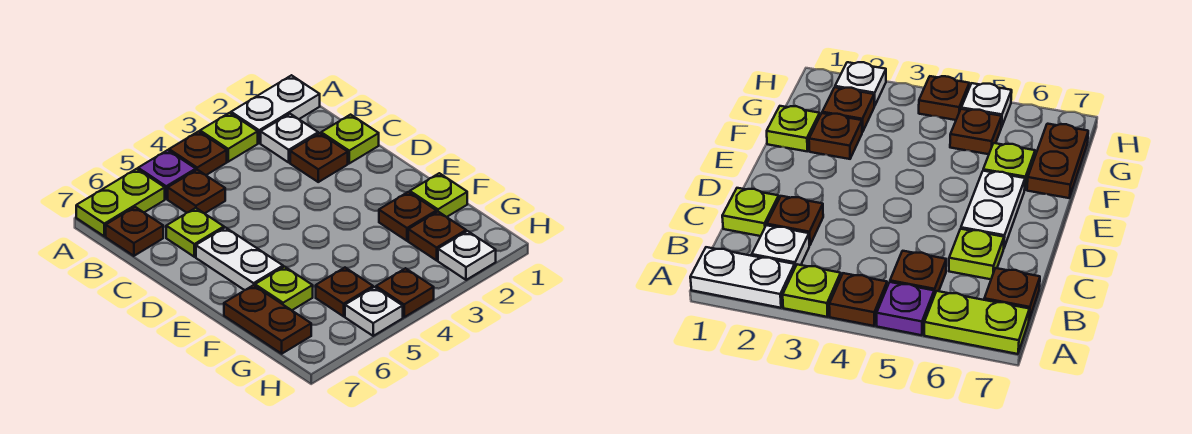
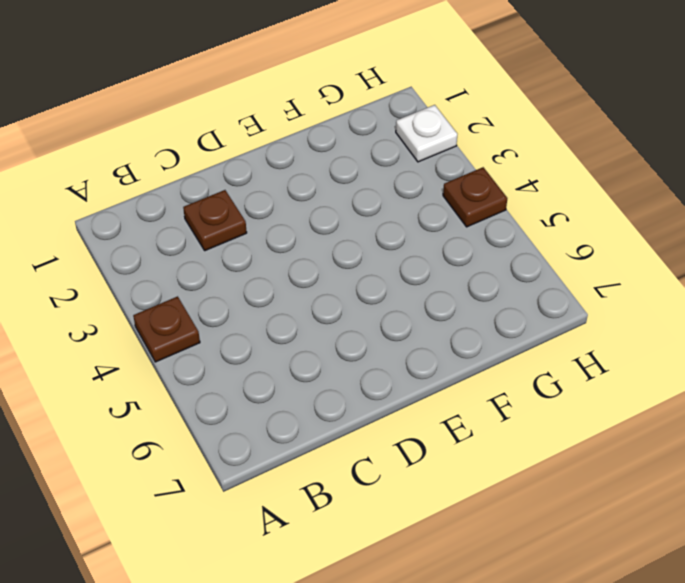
none -> white plate A1:A2 level 1
none -> lime plate A3 level 1
none -> purple plate A5 level 1

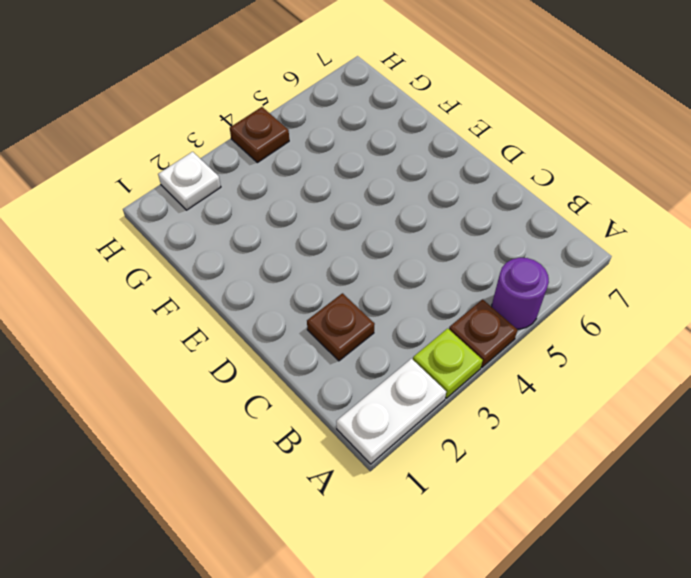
purple round brick A5 level 1 -> purple plate A5 level 1
none -> lime plate A6:A7 level 1
none -> white plate B2 level 1
none -> brown plate B5 level 1

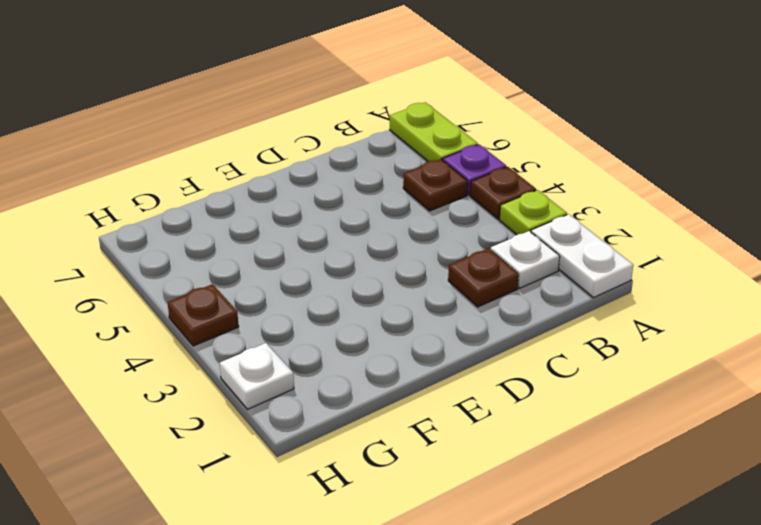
none -> brown plate B7 level 1
none -> lime plate C1 level 1
none -> lime plate C6 level 1

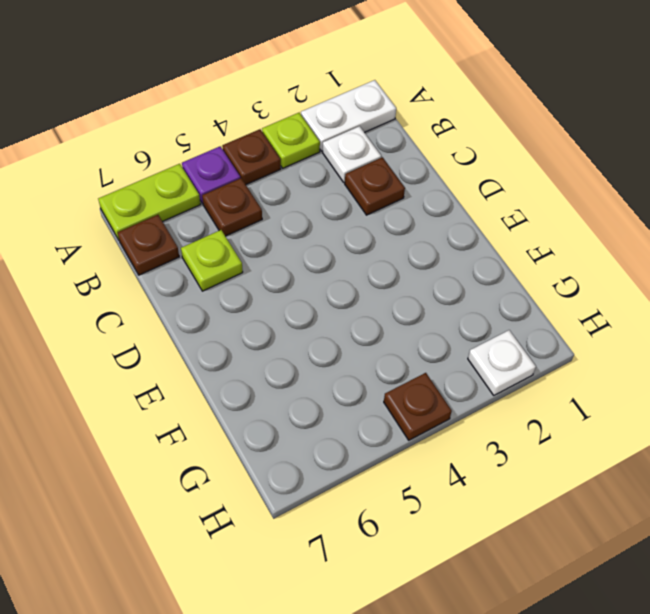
none -> lime plate C1 level 1
none -> white plate D6:E6 level 1
none -> lime plate F1 level 1

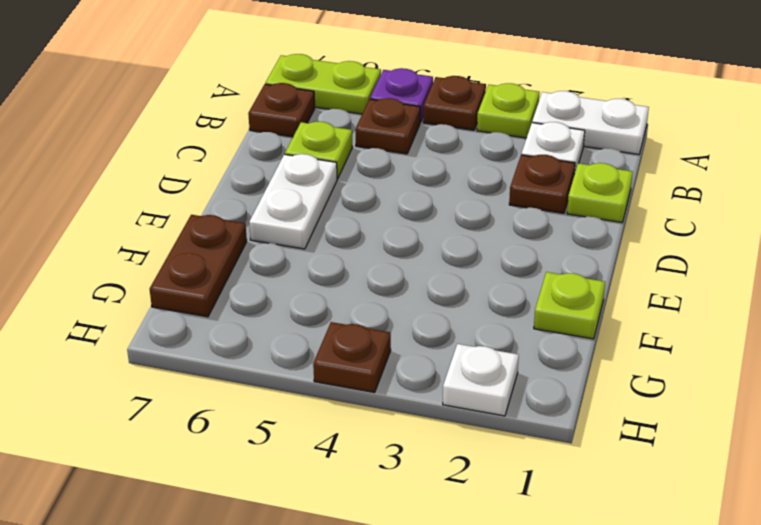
none -> brown plate F2 level 1
none -> lime plate F6 level 1
none -> brown plate G2 level 1

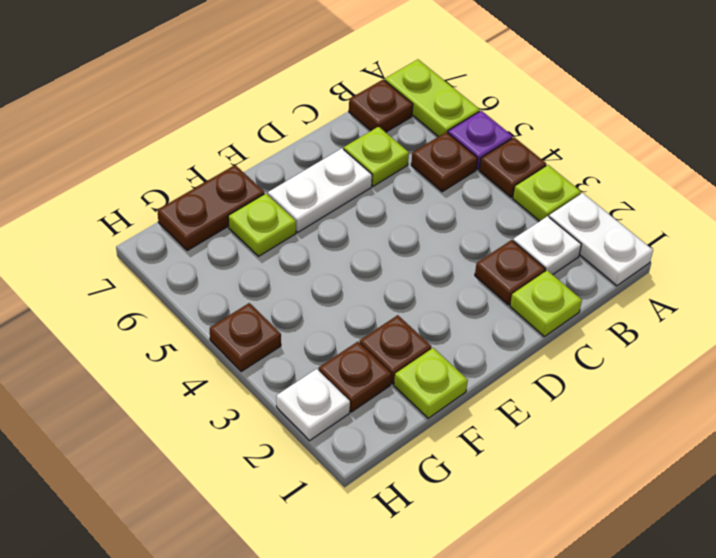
none -> brown plate G5 level 1
none -> white plate H5 level 1

